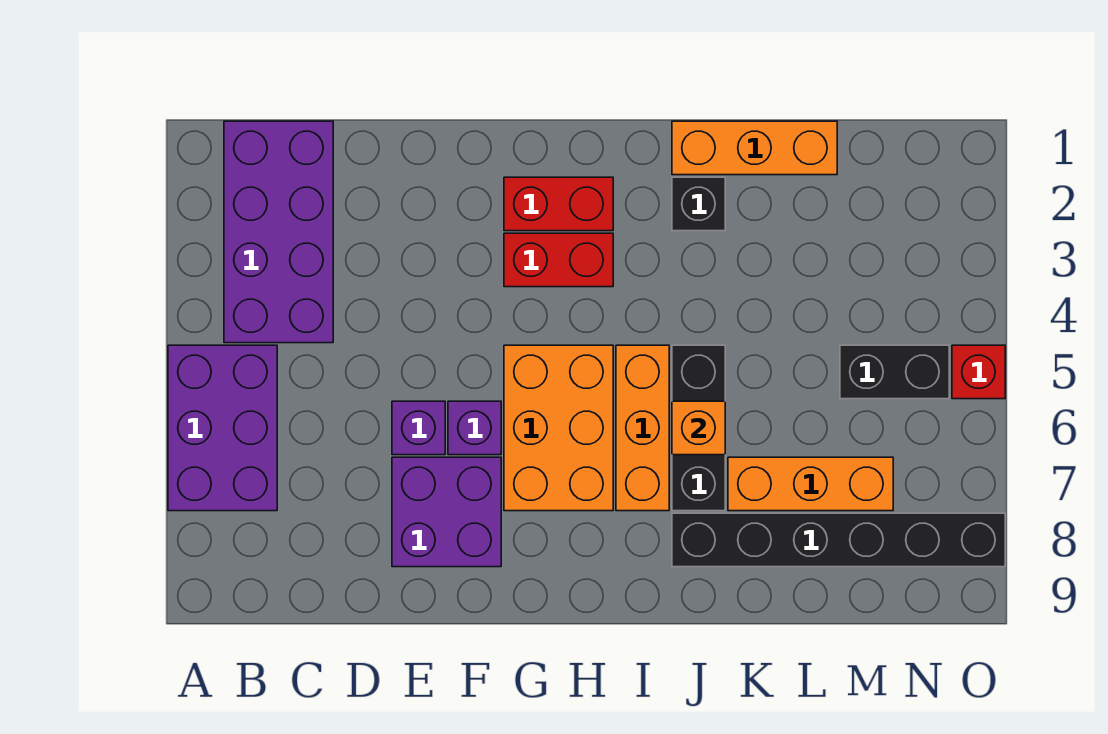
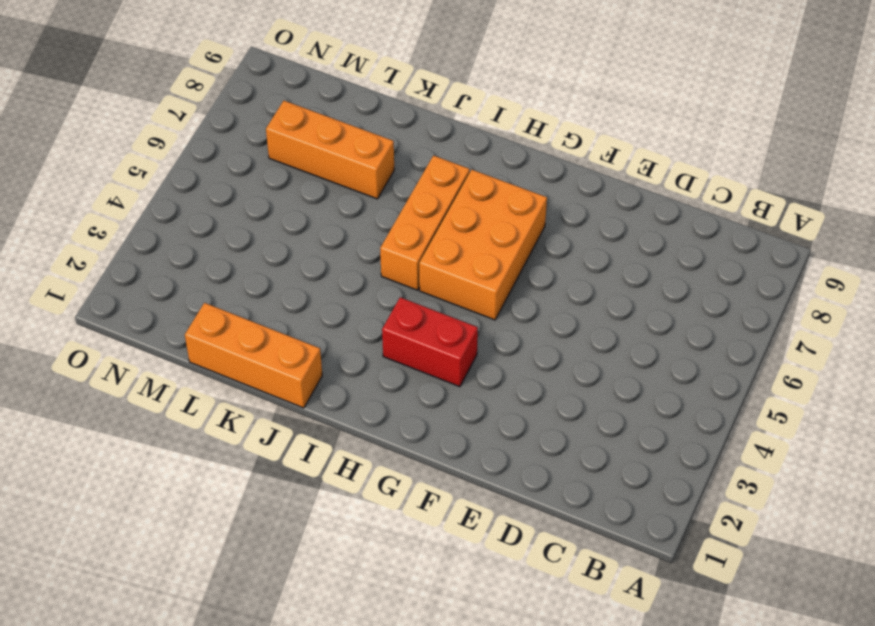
none -> purple brick A5:B7 level 1
none -> purple brick B1:C4 level 1
none -> purple brick E6 level 1

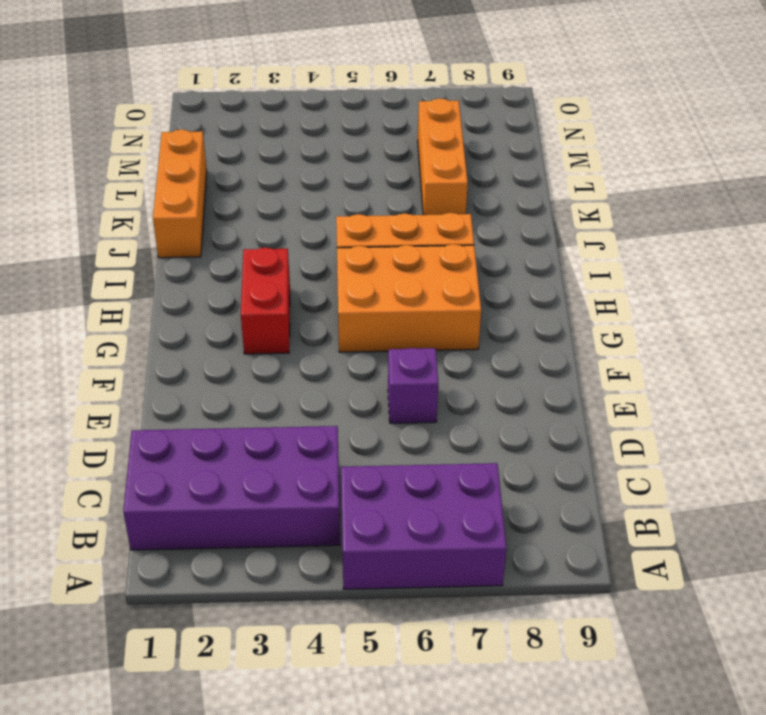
none -> purple brick E7:F8 level 1
none -> purple brick F6 level 1
none -> red brick G2:H2 level 1

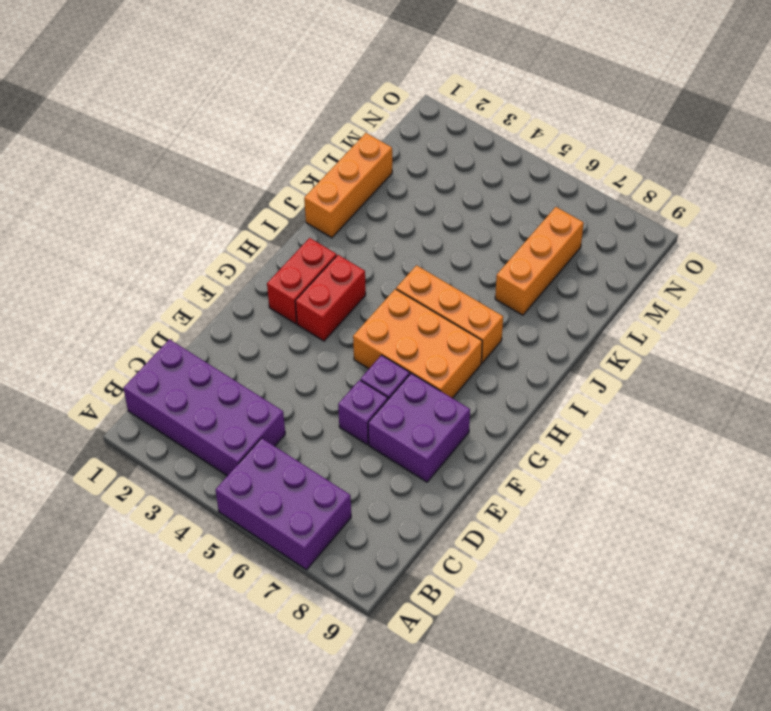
none -> black brick J2 level 1
none -> black brick J5:J7 level 1
none -> black brick J8:O8 level 1

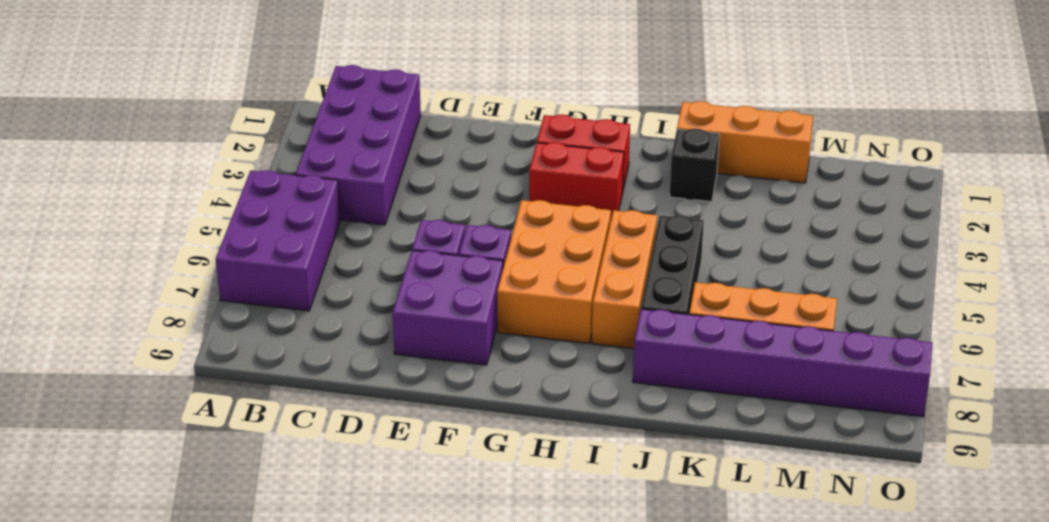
purple brick J8:O8 level 1 -> black brick J8:O8 level 1
none -> black brick M5:N5 level 1
none -> red brick O5 level 1
none -> orange brick J6 level 2

